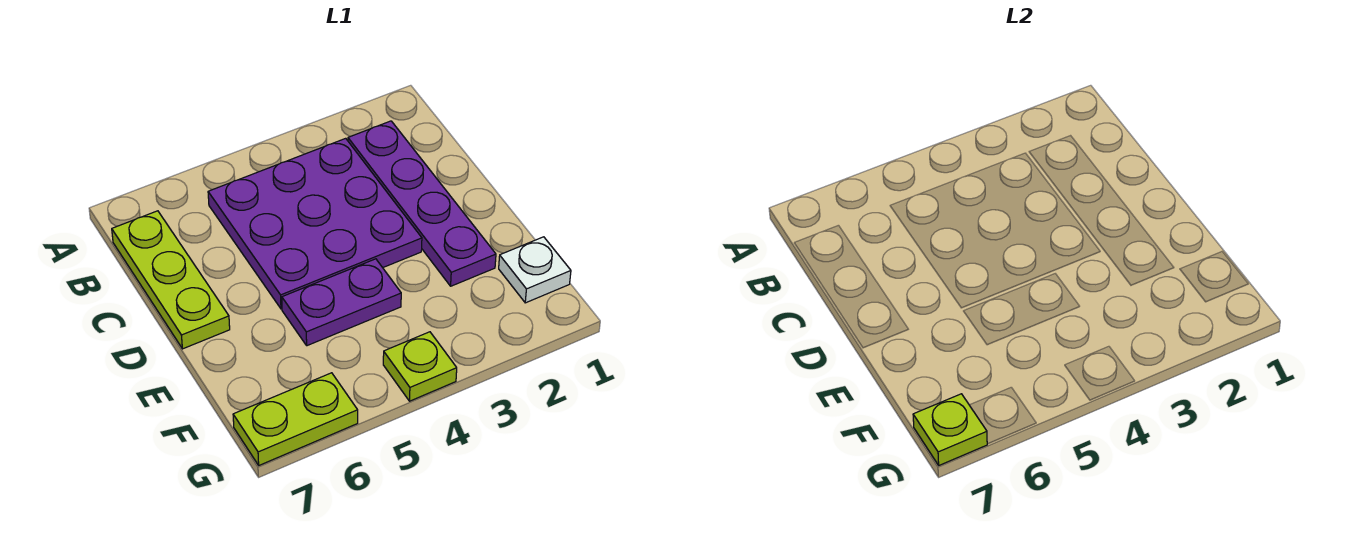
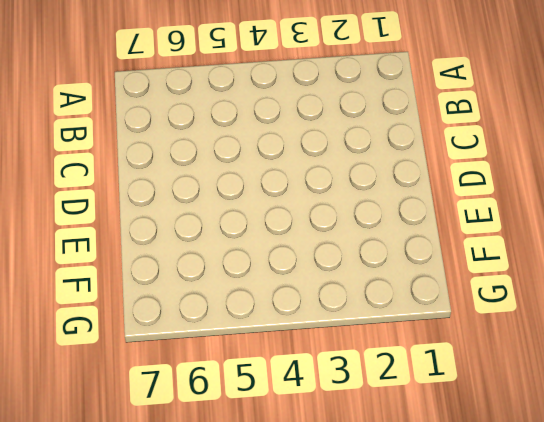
none -> purple plate B2:E2 level 1
none -> purple plate B3:D5 level 1

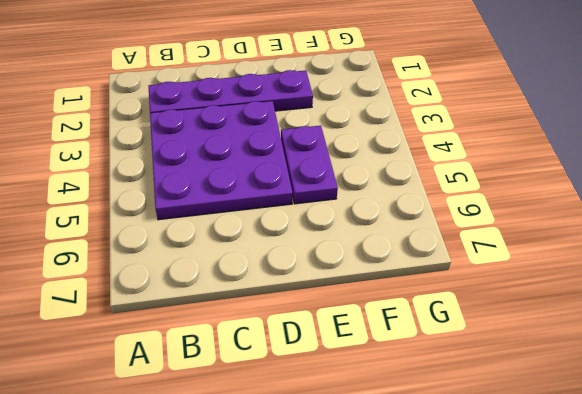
none -> lime plate B7:D7 level 1
none -> white plate F1 level 1

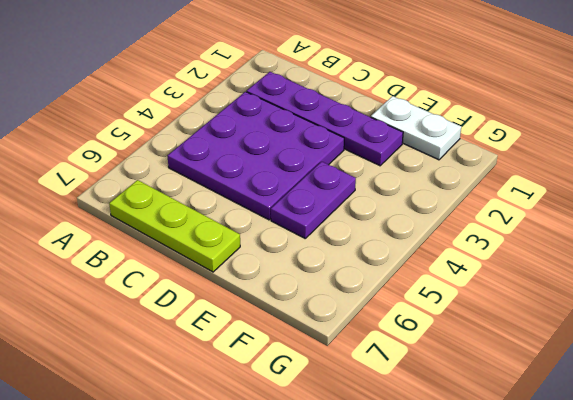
white plate E1:F1 level 1 -> white plate F1 level 1
none -> lime plate G4 level 1
none -> lime plate G6:G7 level 1

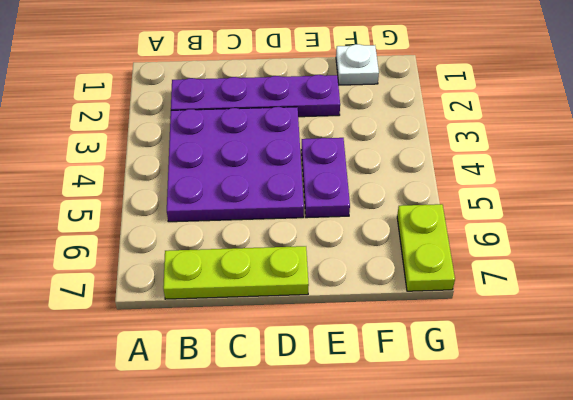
none -> lime plate G4 level 1
none -> lime plate G7 level 2

